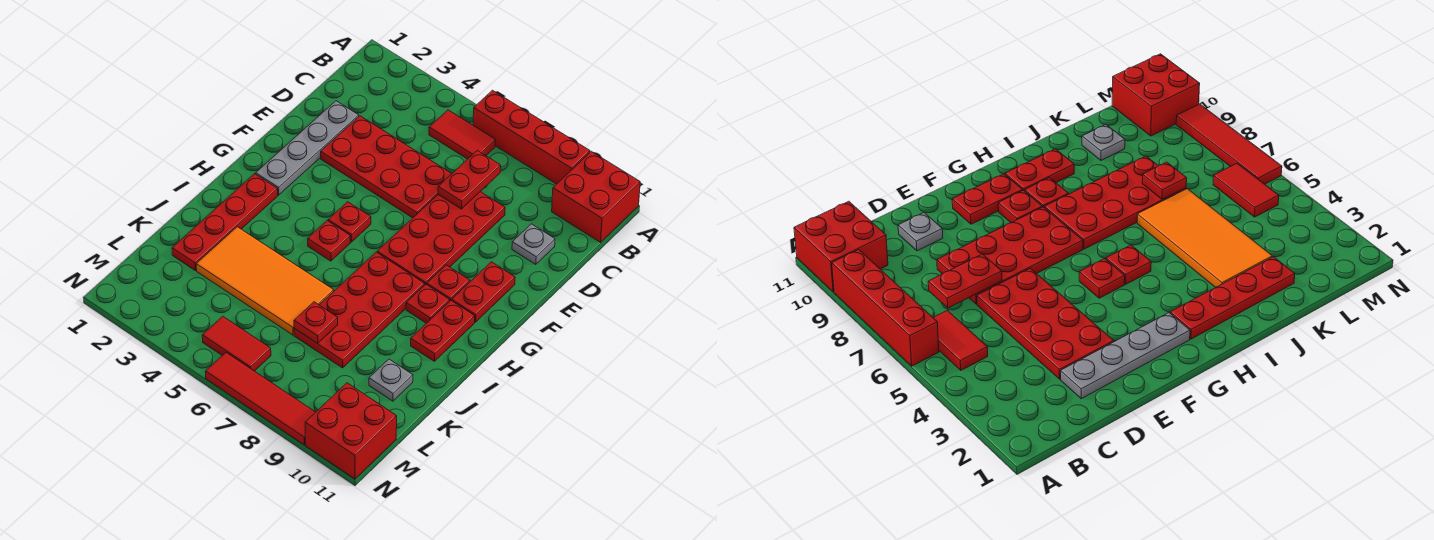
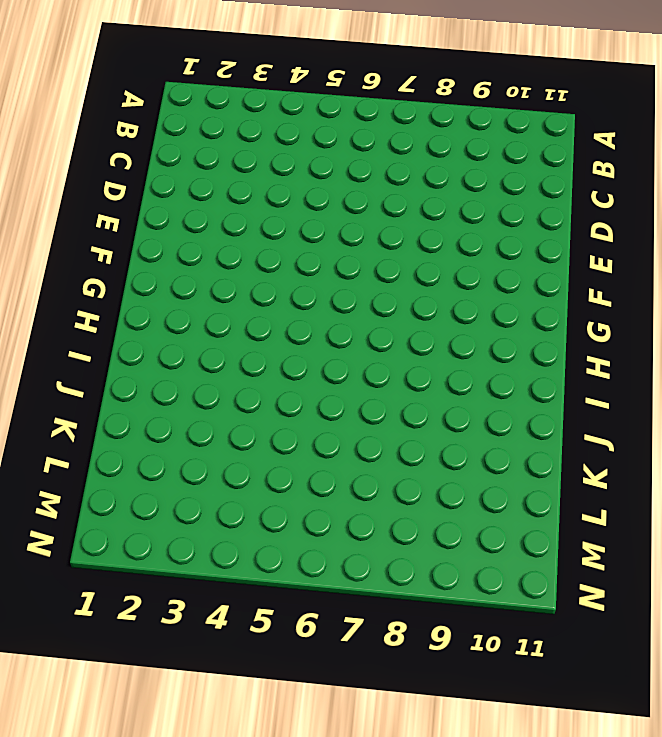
none -> red brick A6:A9 level 1
none -> red brick A10:B11 level 1
none -> red tile B5:B6 level 1

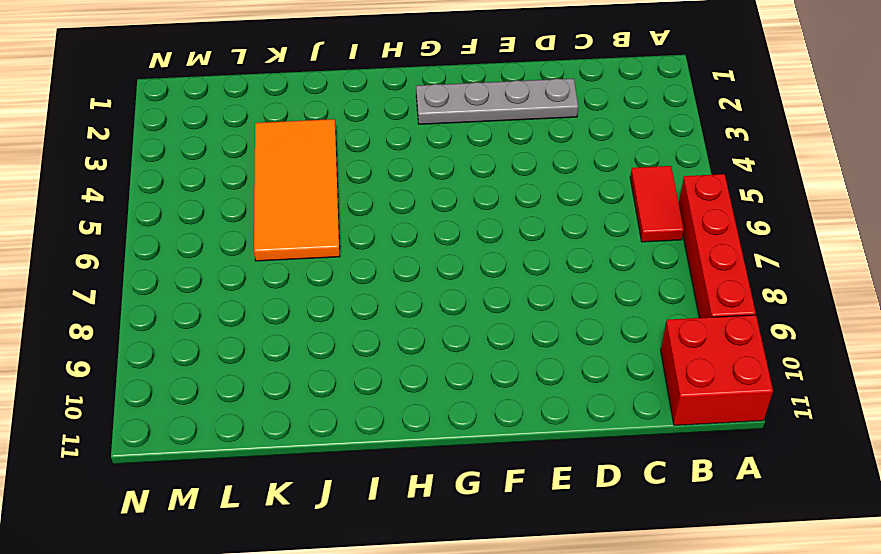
none -> red plate D3:E6 level 1
none -> red plate D7:G8 level 1
none -> grey plate D10 level 1

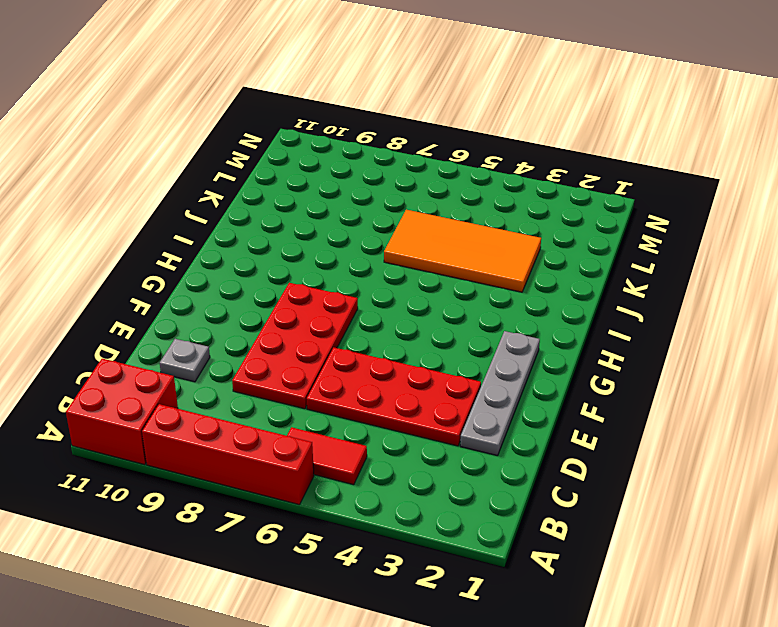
none -> red plate F10:G10 level 1
none -> red plate G5 level 1
none -> red plate G9 level 1

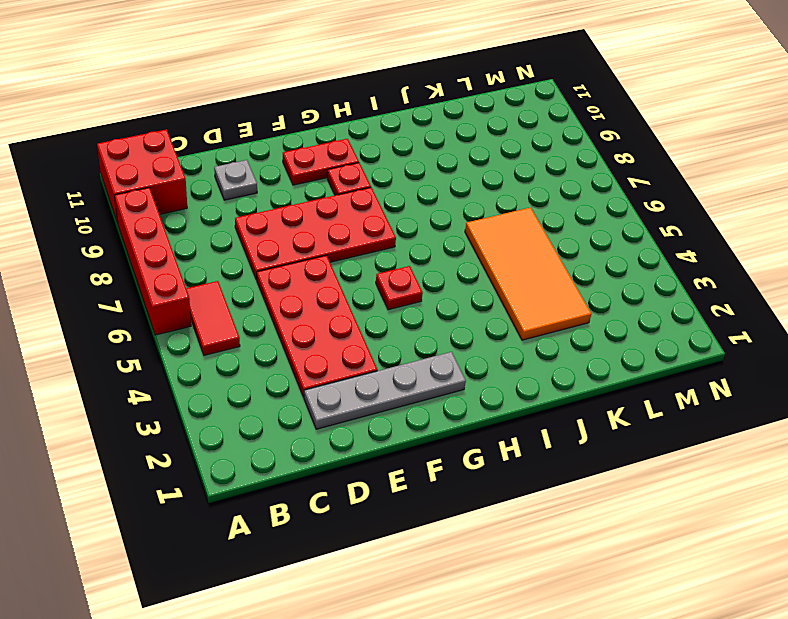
none -> red plate H2:K2 level 1
none -> red plate H5 level 1
none -> red plate H7:K8 level 1

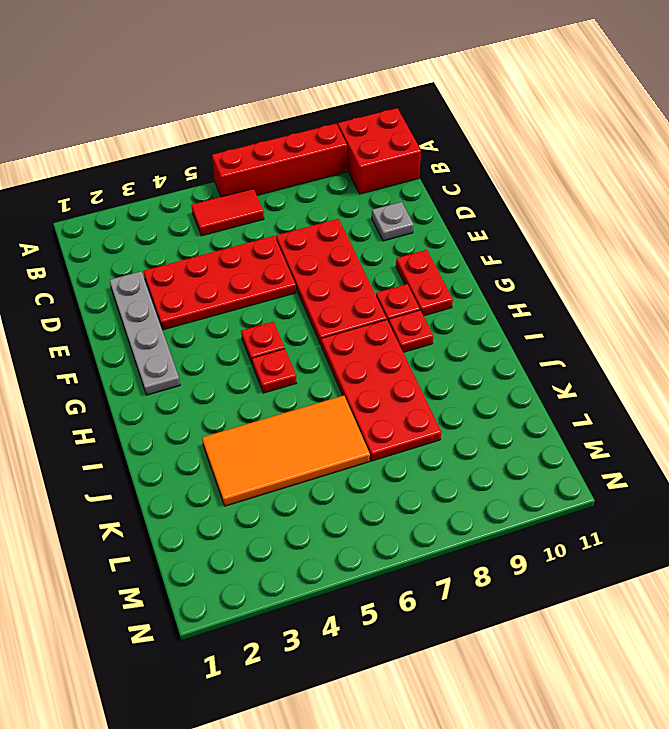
none -> red plate H2:K2 level 1
none -> red plate H10:I10 level 1
none -> grey plate K10 level 1

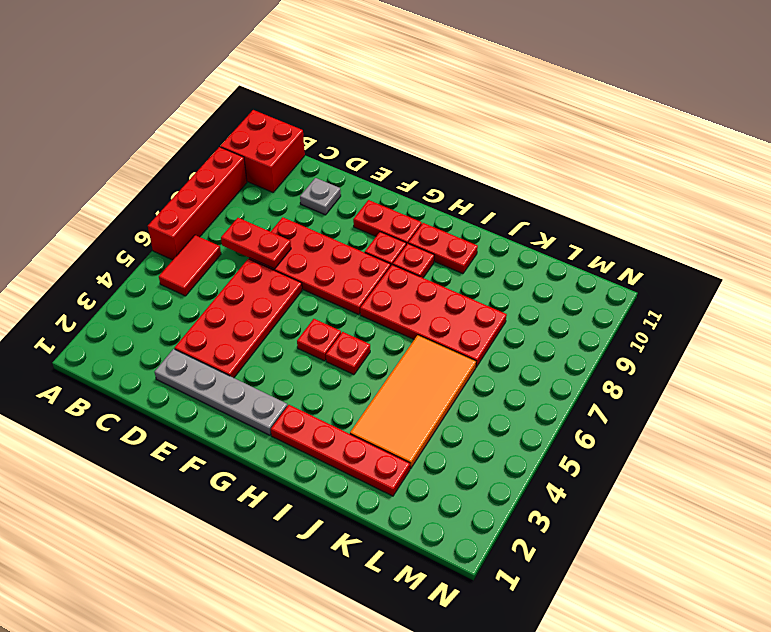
none -> grey plate K10 level 1
none -> red tile M5:M6 level 1
none -> red brick M10:N11 level 1

